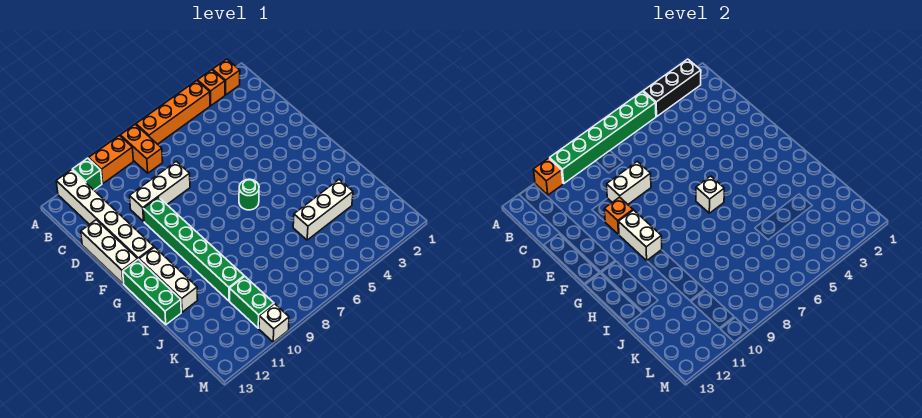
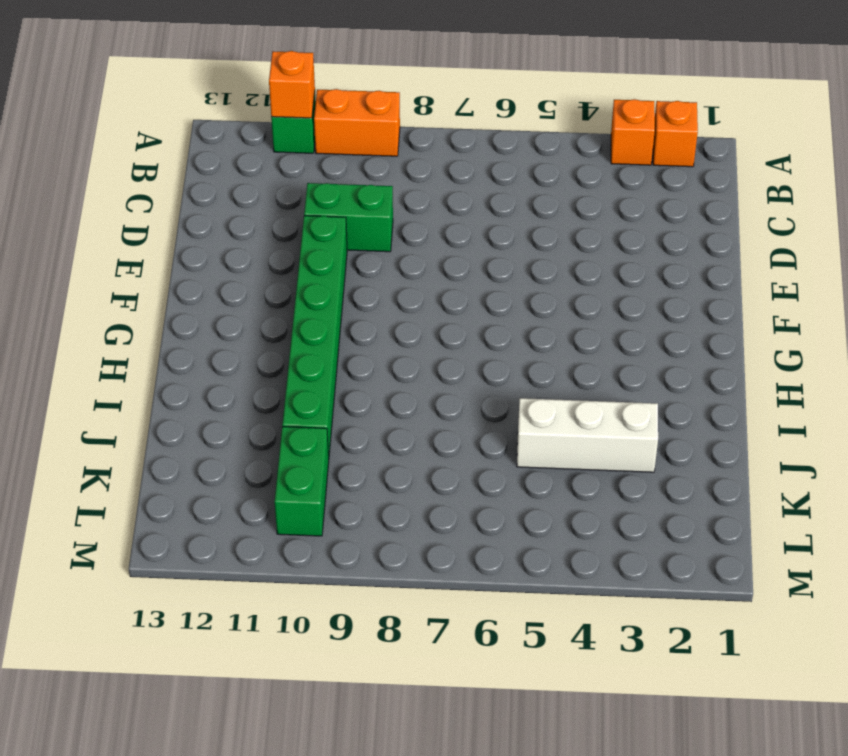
green brick D9:D10 level 1 -> white brick D8:D10 level 1
none -> orange brick A4:A7 level 1
none -> orange brick A8:B8 level 1
none -> white brick A12:F12 level 1

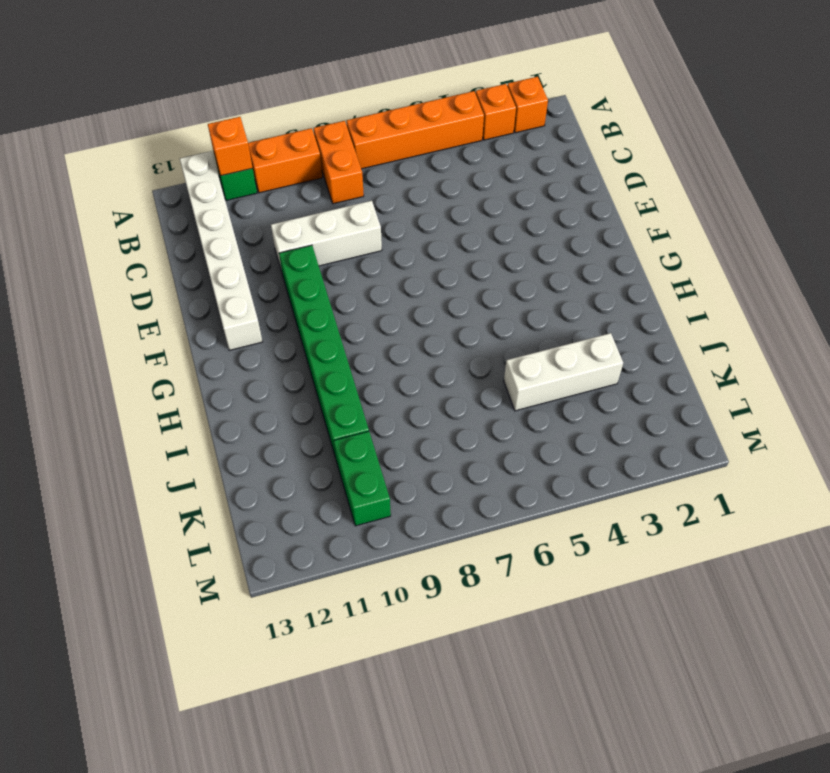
none -> white brick D13:F13 level 1
none -> green round brick G6 level 1
none -> white brick G12:I12 level 1

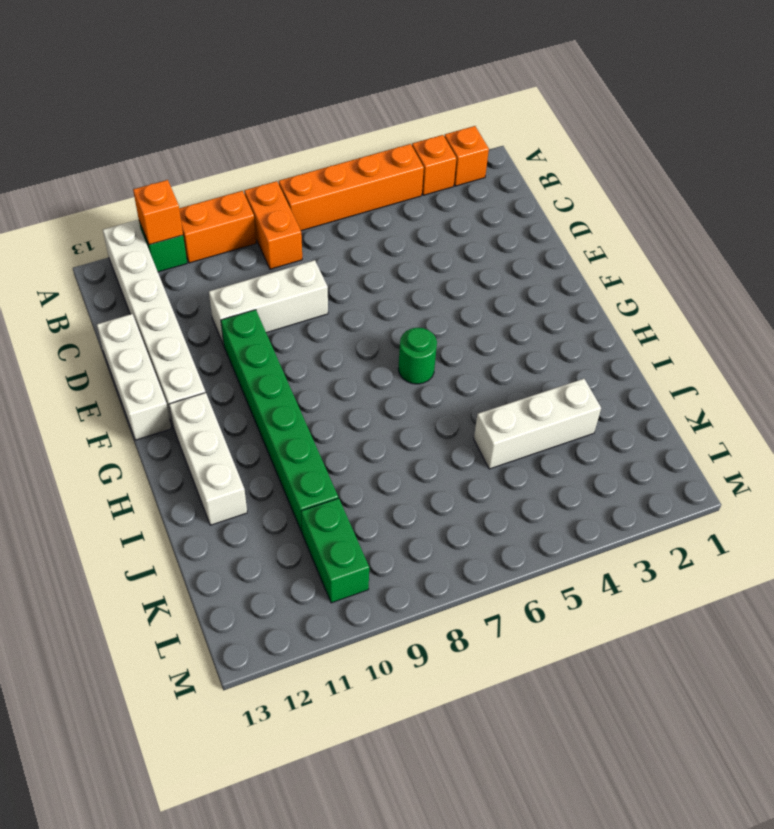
none -> green brick G13:I13 level 1
none -> white brick M10 level 1
none -> black brick A2:A4 level 2

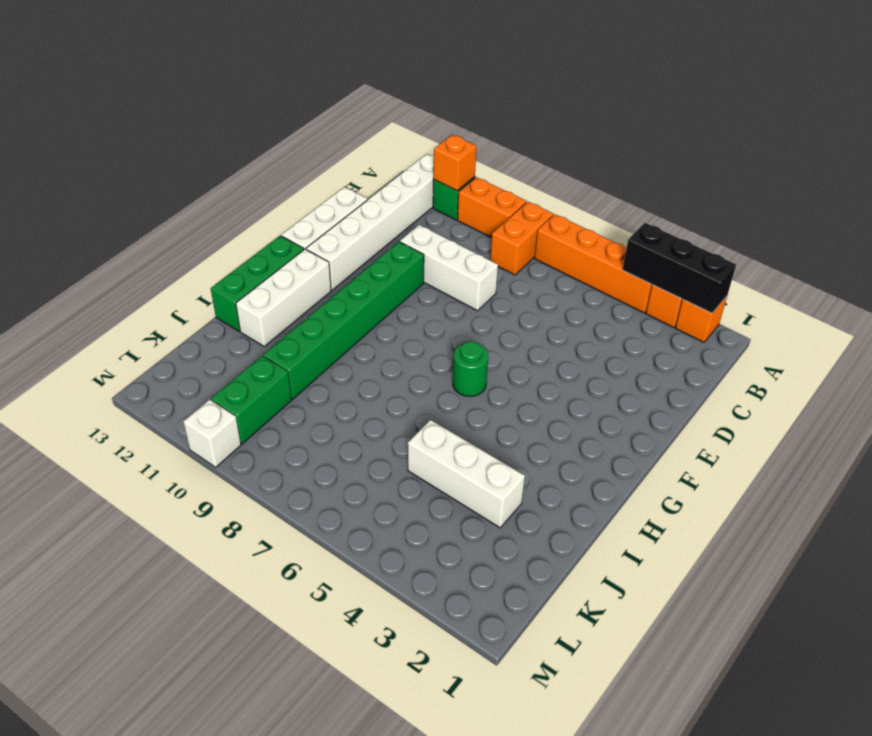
none -> green brick A5:A10 level 2
none -> white brick D8:D9 level 2
none -> orange brick E10 level 2

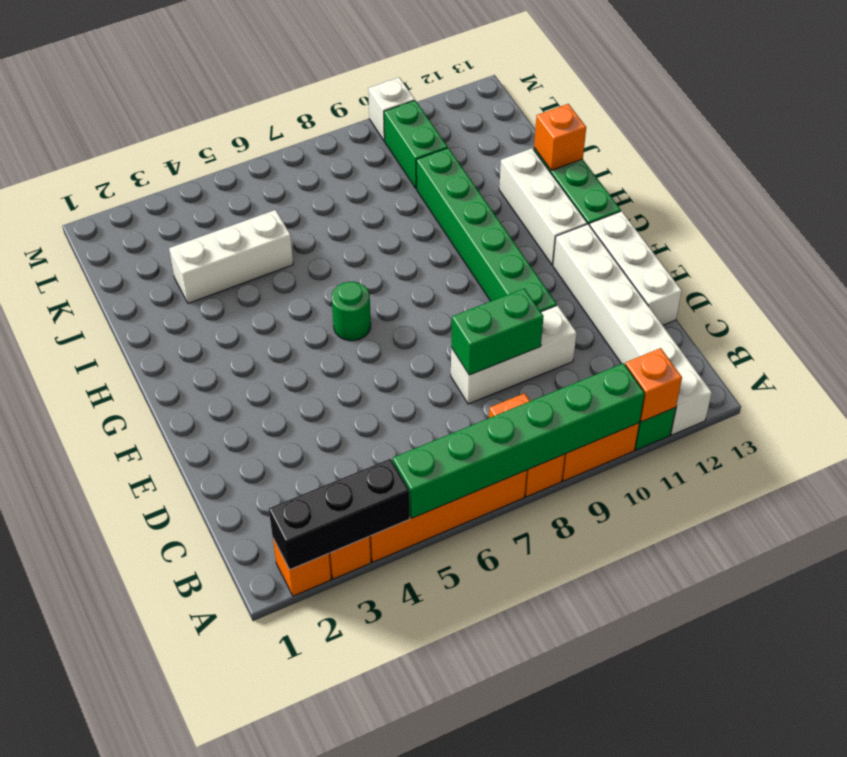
green brick D8:D9 level 2 -> white brick D8:D9 level 2
orange brick I13 level 2 -> orange brick E10 level 2
none -> white brick F10:G10 level 2
none -> white brick G6 level 2

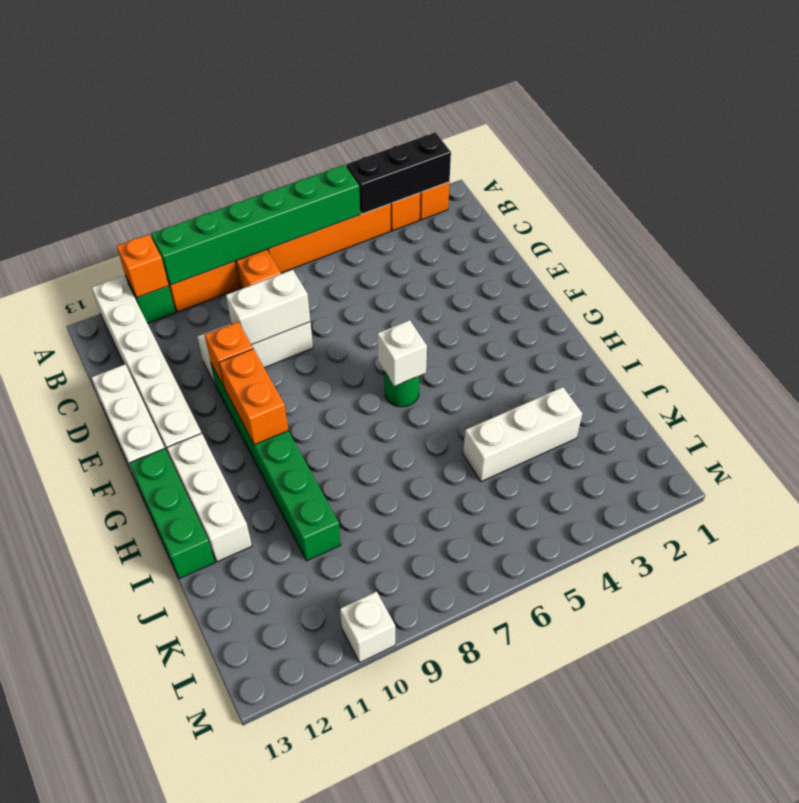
orange brick F10:G10 level 2 -> white brick F10:G10 level 2
none -> green brick K10:L10 level 1

